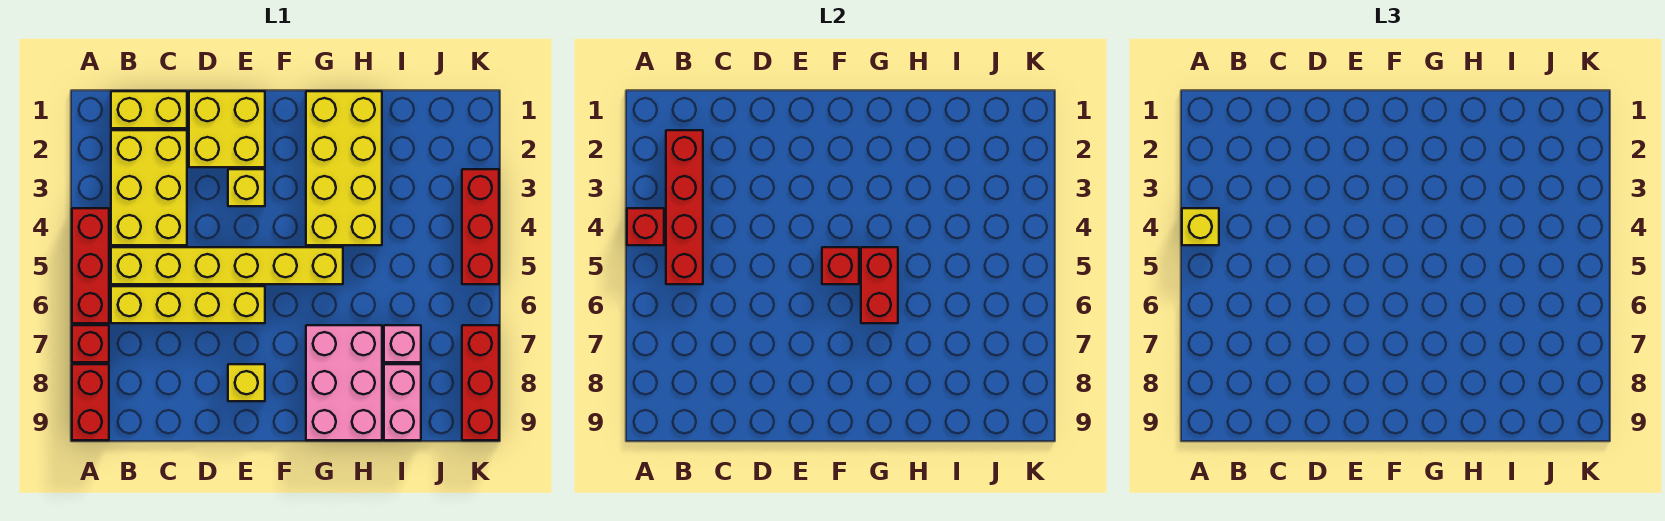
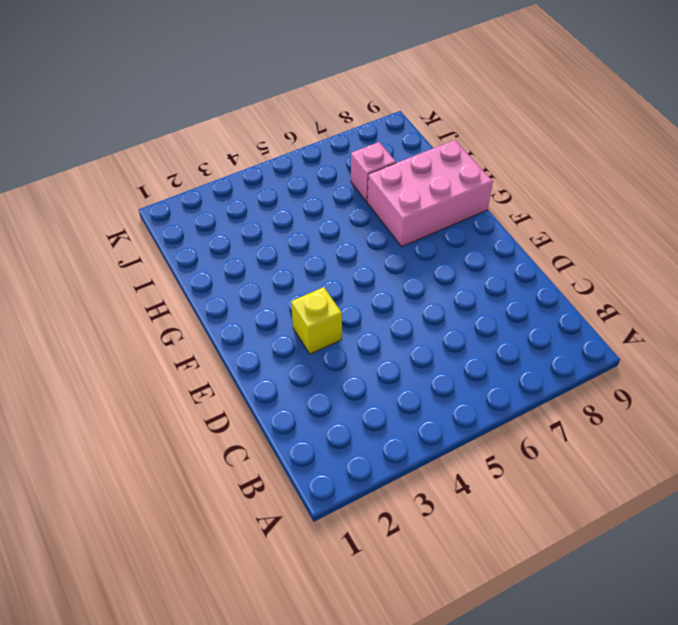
none -> red brick A4:A6 level 1
none -> red brick A7 level 1
none -> red brick A8:A9 level 1

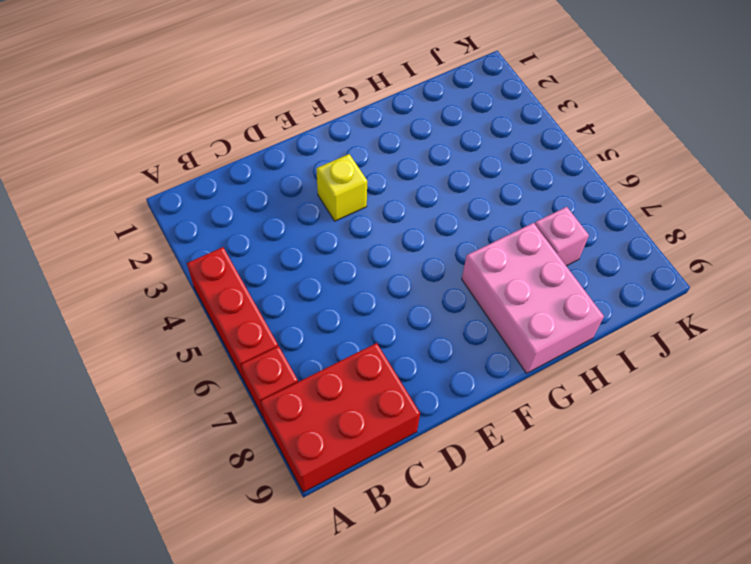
red brick A8:C9 level 1 -> red brick A8:A9 level 1
none -> yellow brick B1:C1 level 1
none -> yellow brick B2:C4 level 1
none -> yellow brick B5:G5 level 1

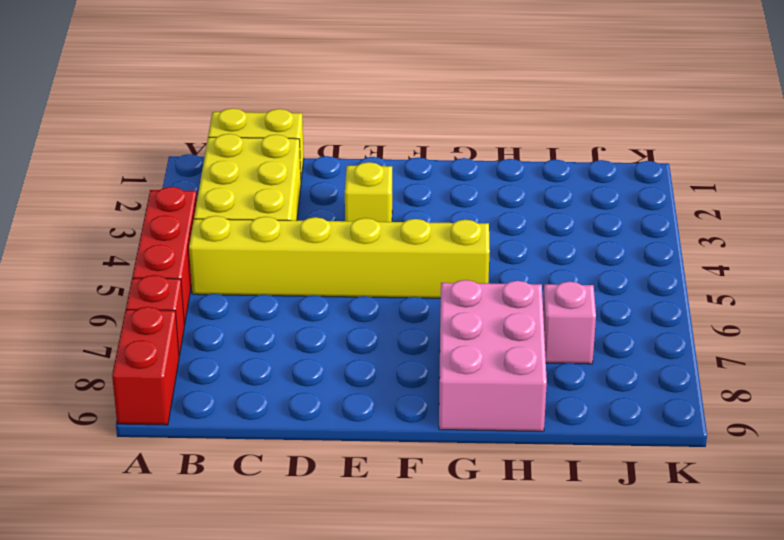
none -> yellow brick B6:E6 level 1
none -> yellow brick D1:E2 level 1
none -> yellow brick E8 level 1

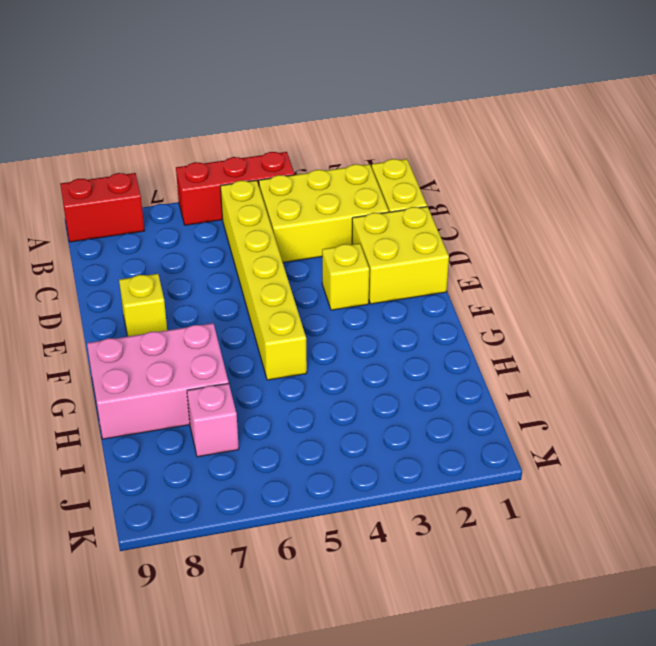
none -> red brick A7 level 1
none -> yellow brick B6:E6 level 1
none -> yellow brick G1:H4 level 1

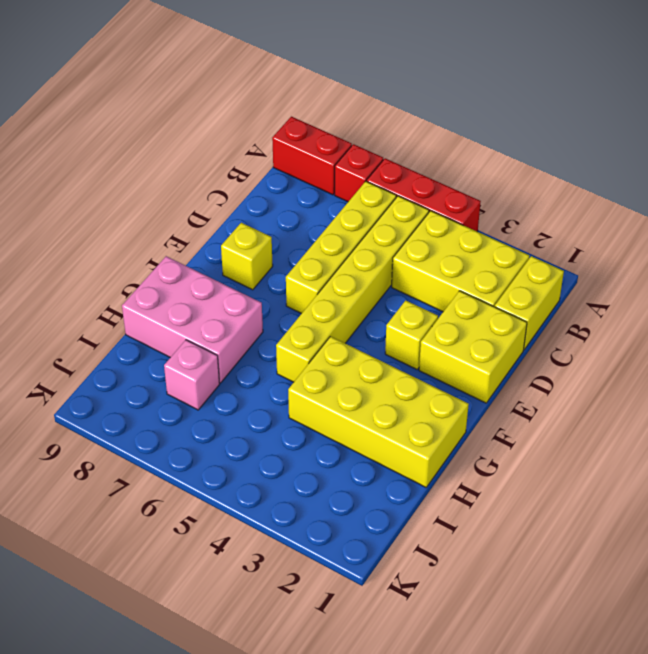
none -> pink brick I8:I9 level 1
none -> red brick K3:K5 level 1
none -> red brick K7:K9 level 1

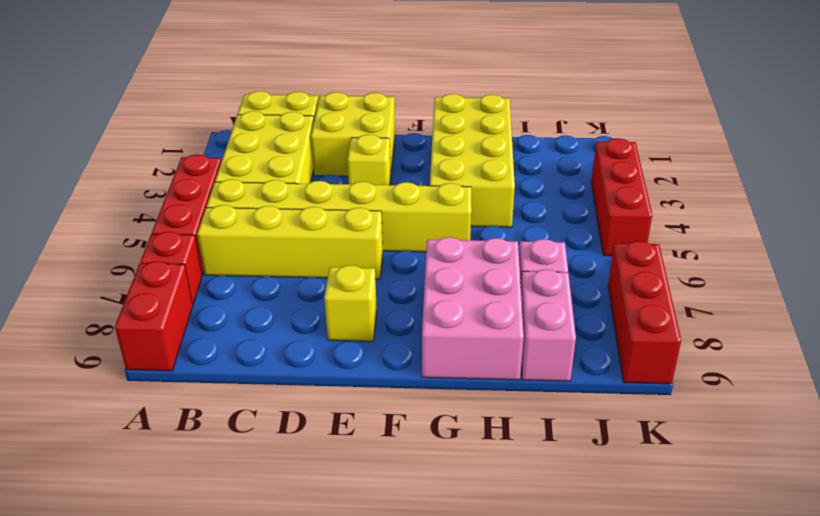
none -> red brick A4 level 2
none -> red brick B2:B5 level 2
none -> red brick F5 level 2

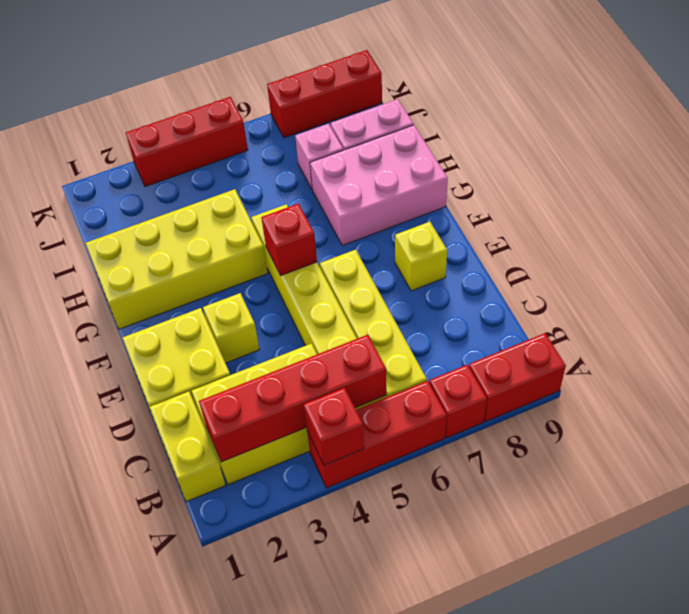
none -> red brick G5:G6 level 2
none -> yellow brick A4 level 3

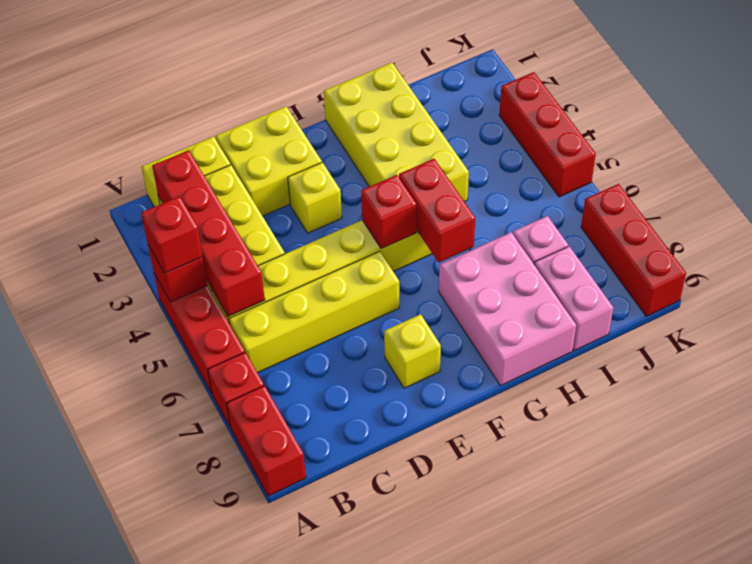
red brick A4 level 3 -> yellow brick A4 level 3

